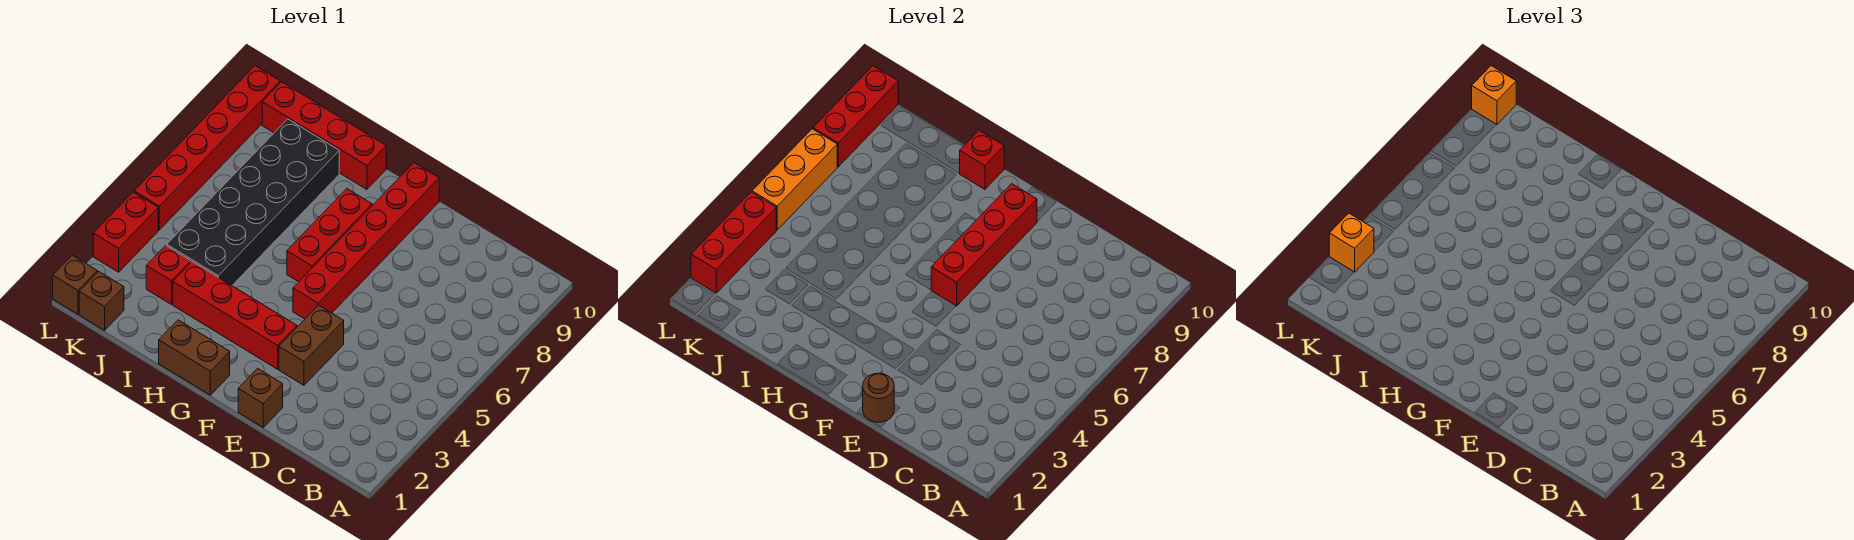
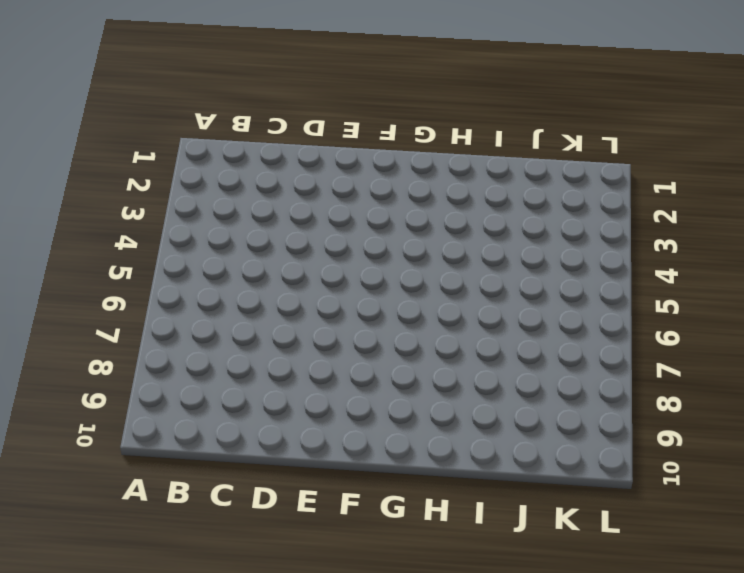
none -> brown brick E1 level 1
none -> brown brick E3:E4 level 1
none -> red brick F3:I3 level 1

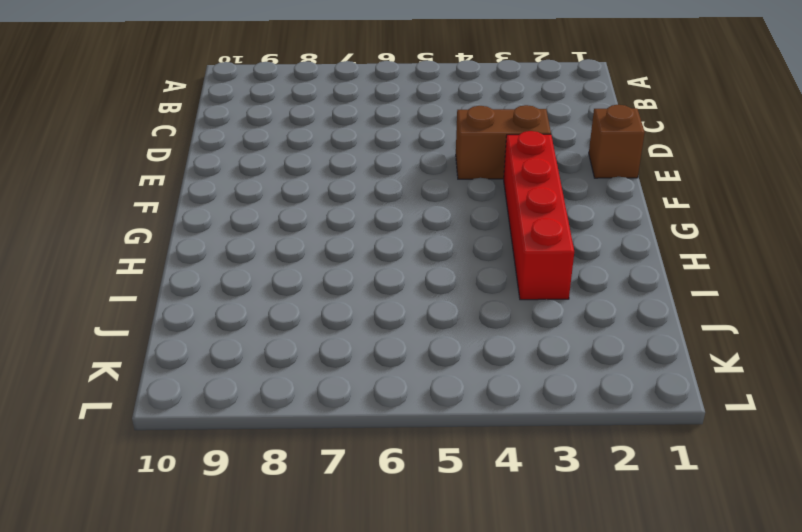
none -> red brick F5:F10 level 1
none -> brown brick G1:H1 level 1
none -> red brick G6:G8 level 1

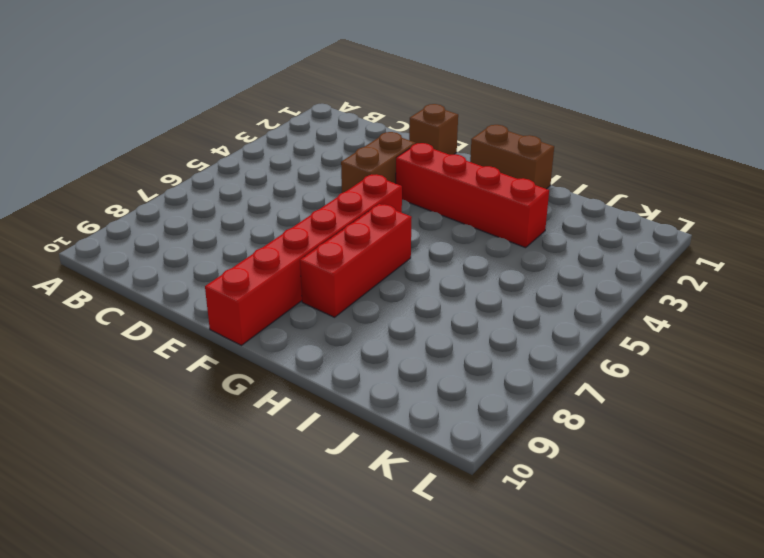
none -> red brick H10:K10 level 1
none -> black brick I4:J9 level 1
none -> red brick J3 level 1

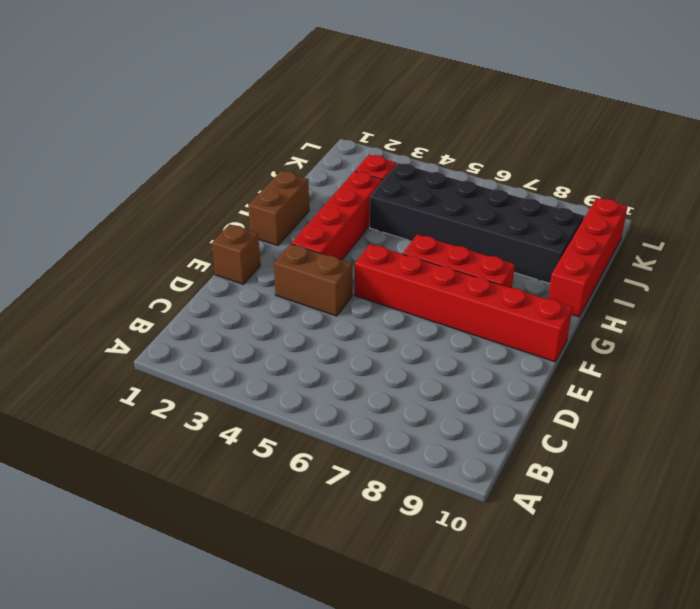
none -> brown brick K1 level 1
none -> brown brick L1 level 1
none -> red brick L3:L4 level 1

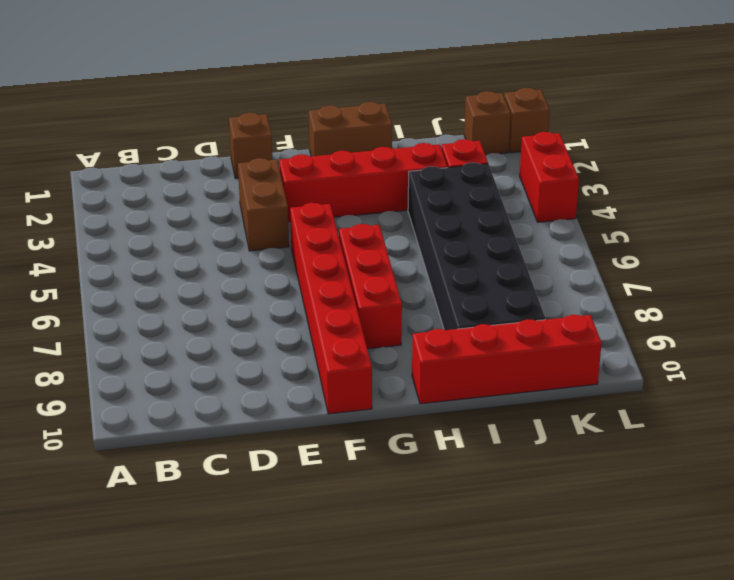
none -> red brick L5:L10 level 1
none -> brown round brick E1 level 2
none -> red brick F6:F9 level 2

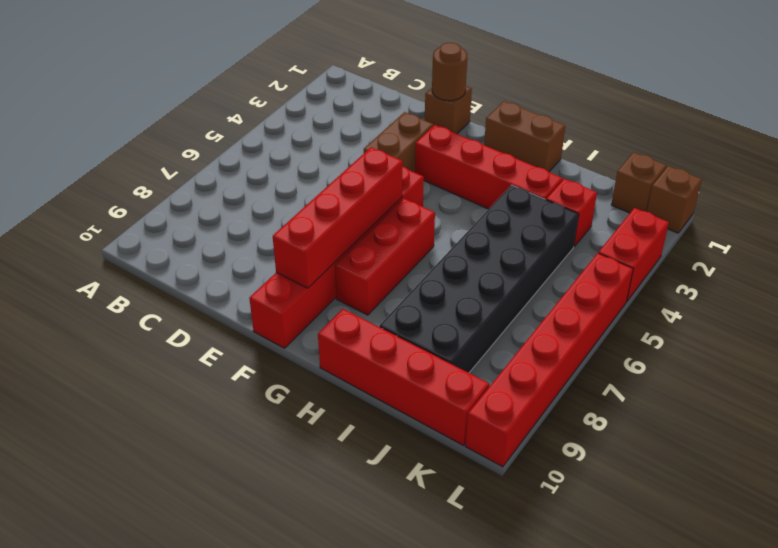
none -> red brick H10 level 2
none -> red brick L2:L4 level 2
none -> orange brick L5:L7 level 2

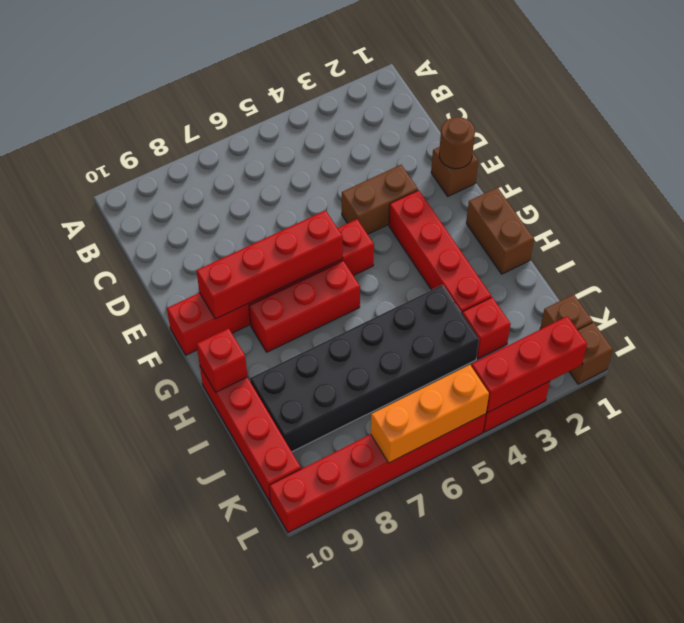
none -> red brick L8:L10 level 2
none -> orange brick L3 level 3
none -> orange brick L10 level 3

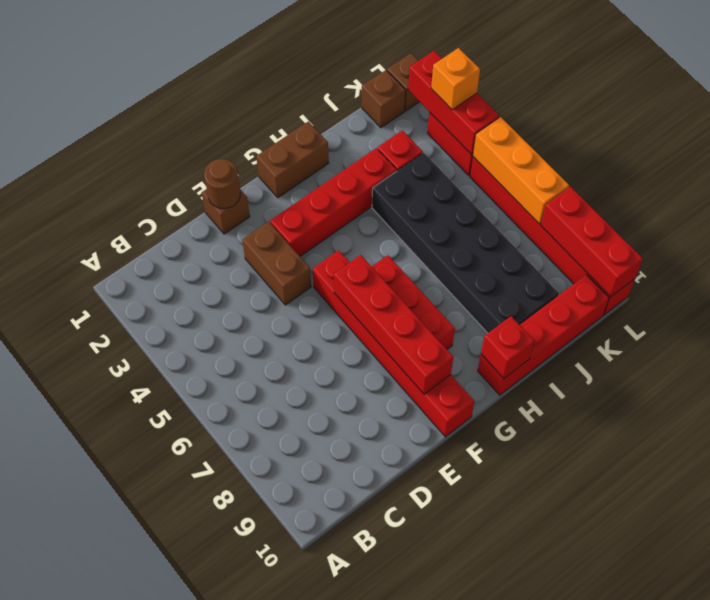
none -> orange brick L10 level 3

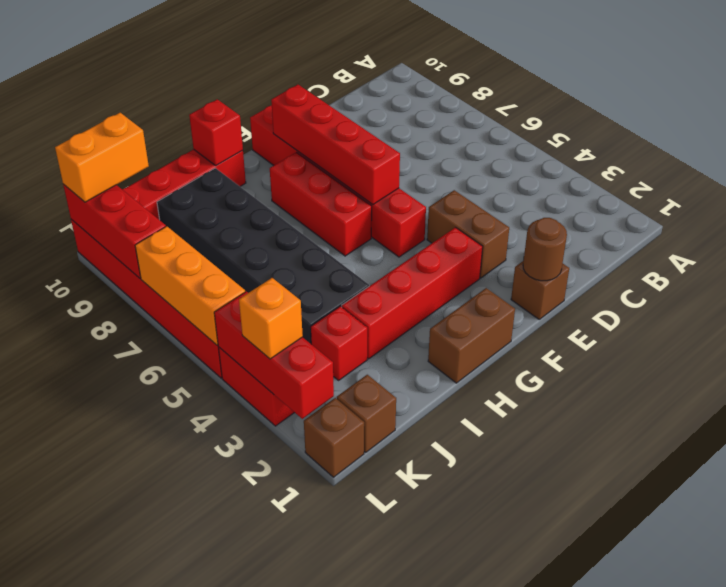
orange brick K10:L10 level 3 -> orange brick L10 level 3

